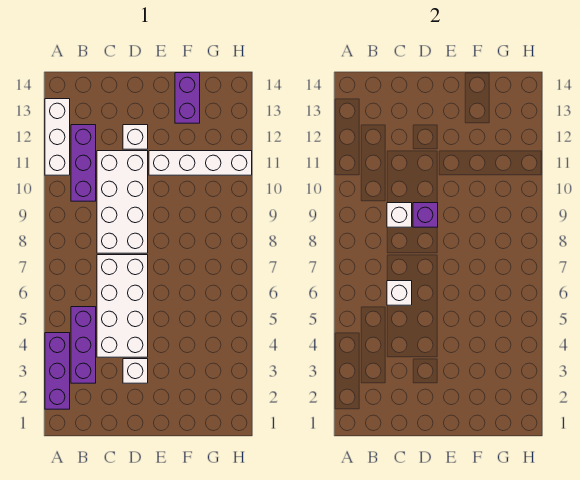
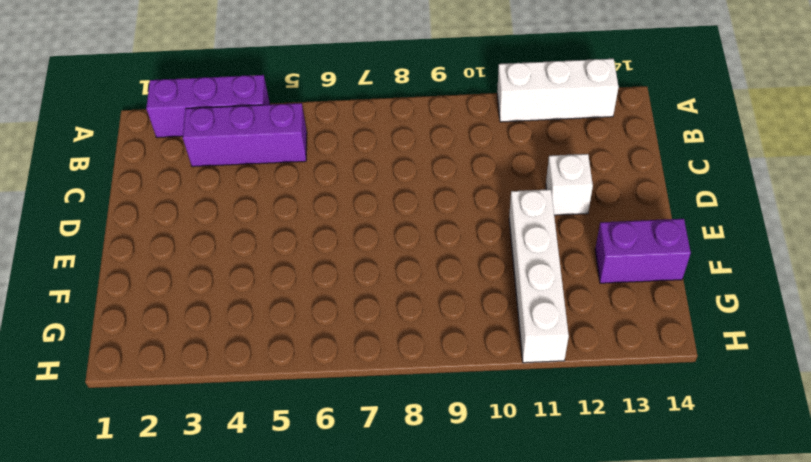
none -> purple brick B10:B12 level 1
none -> white brick C4:D7 level 1
none -> white brick C8:D11 level 1

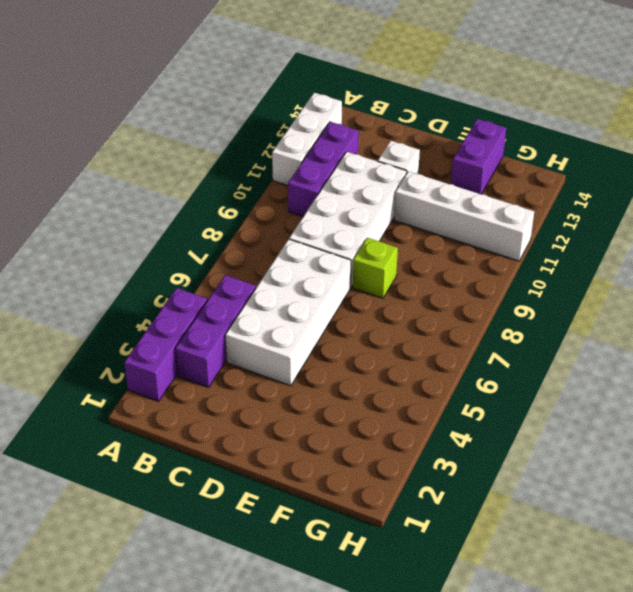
lime brick E8 level 1 -> none
none -> white brick D3 level 1
none -> white brick C6 level 2
none -> white brick C9 level 2

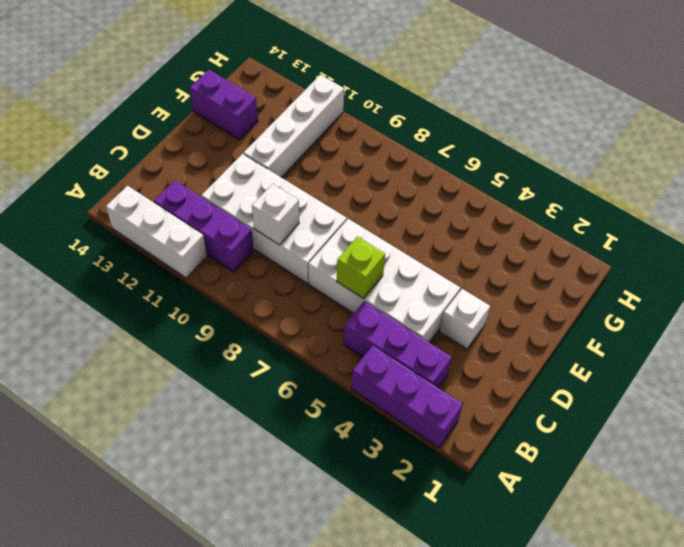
lime brick C6 level 2 -> white brick C6 level 2
none -> white brick D12 level 1
none -> purple brick D9 level 2

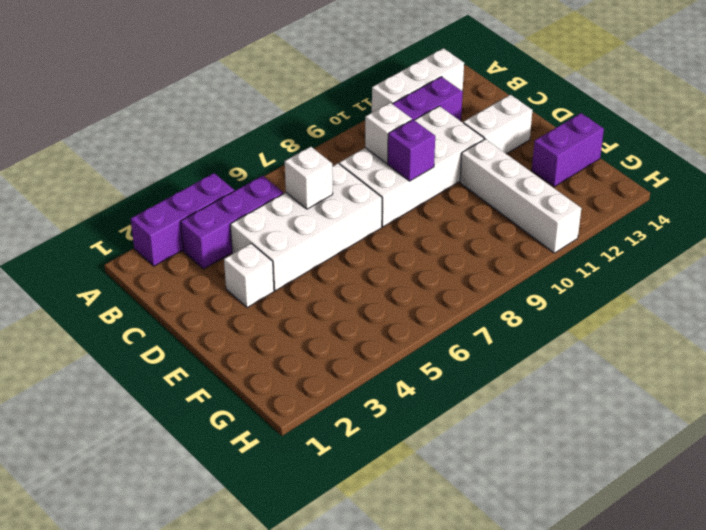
white brick D12:D13 level 1 -> white brick D12 level 1

